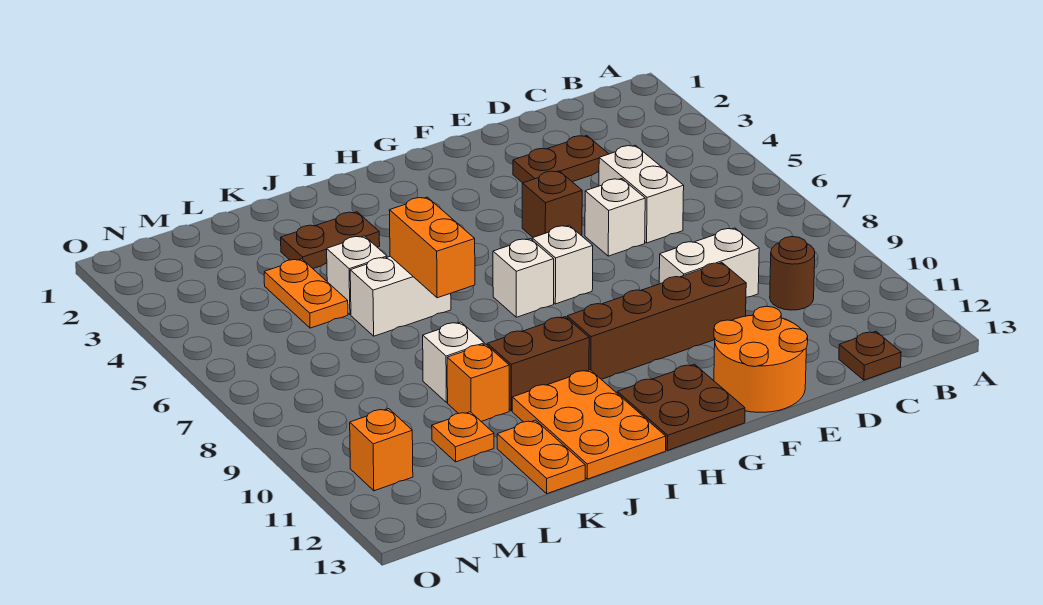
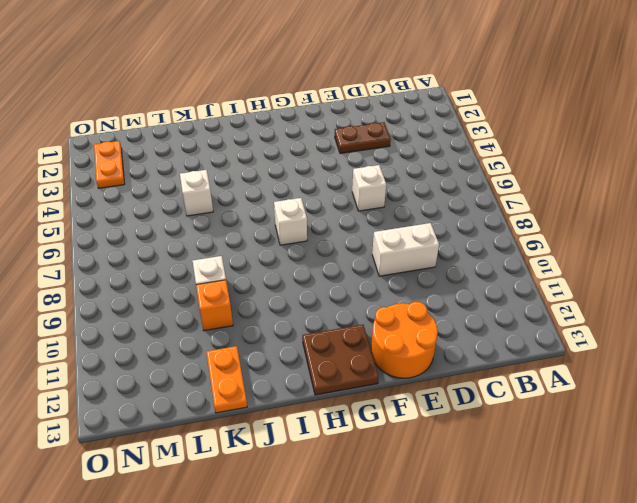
orange plate N2:N3 level 1 -> orange plate L4:L5 level 1
none -> brown round brick C10 level 1
none -> brown plate C13 level 1
none -> white brick D5:D6 level 1

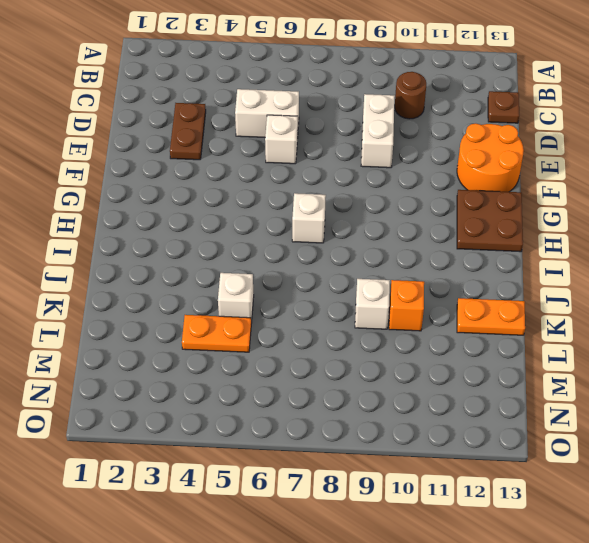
none -> brown brick E10:H10 level 1
none -> brown brick F5 level 1
none -> white brick G7 level 1

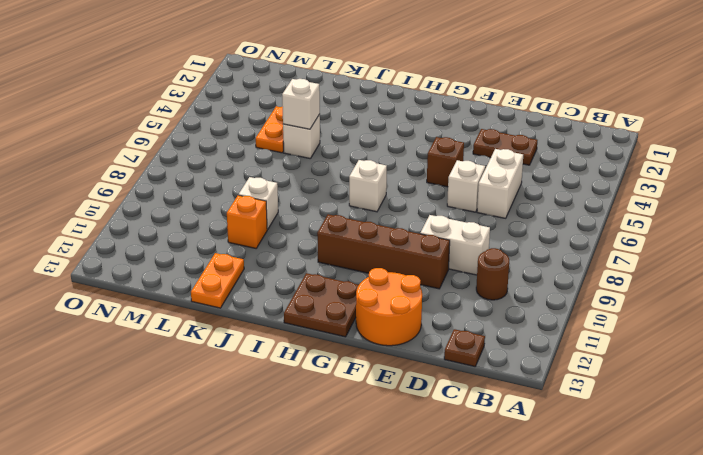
white brick K5 level 2 -> white brick G7 level 1
none -> brown brick I10:J10 level 1
none -> orange plate I11:J13 level 1
none -> brown plate J3:K3 level 1

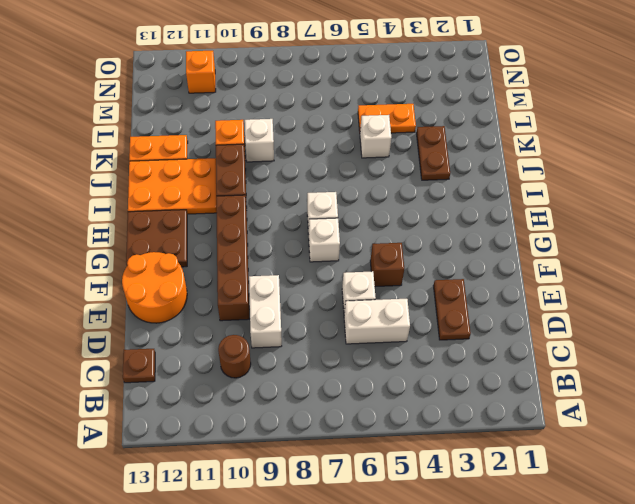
none -> white brick J6:K6 level 1
none -> orange plate L11 level 1
none -> orange brick J6:J7 level 2

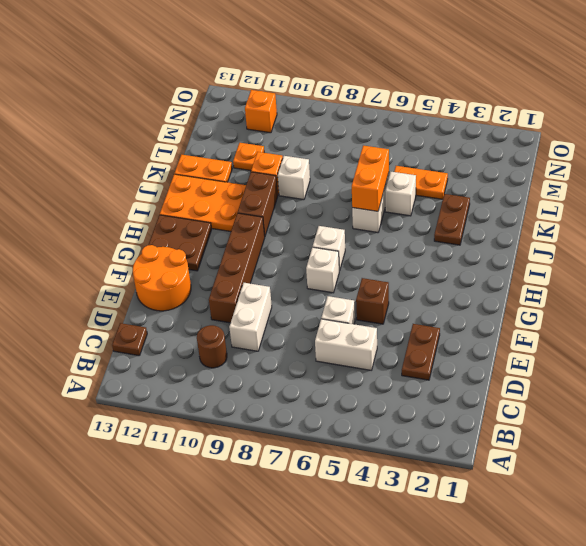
orange brick J6:K6 level 2 -> orange brick J6:J7 level 2

